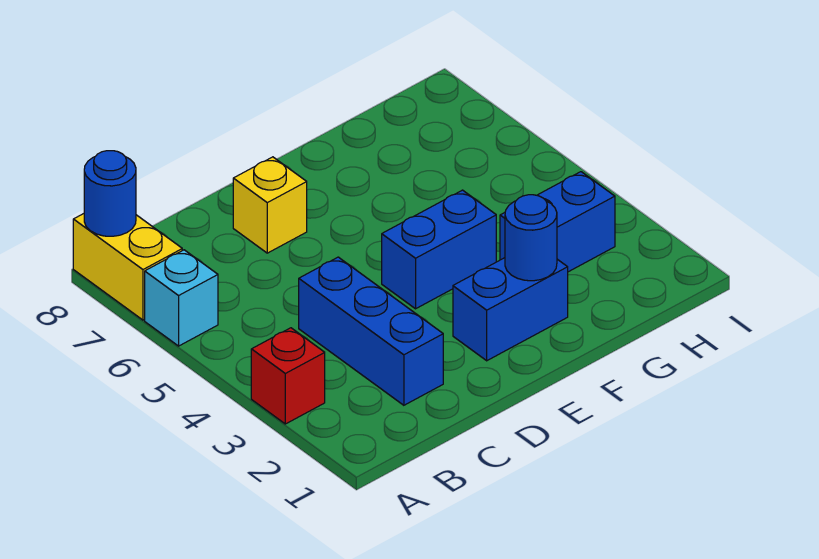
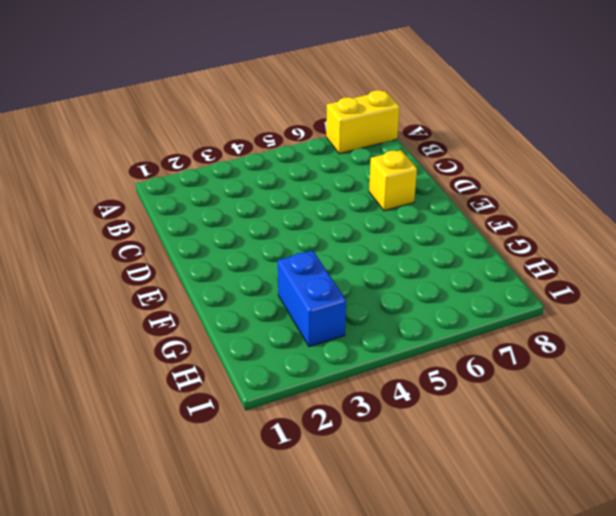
none -> red brick A3 level 1
none -> cyan brick A6 level 1

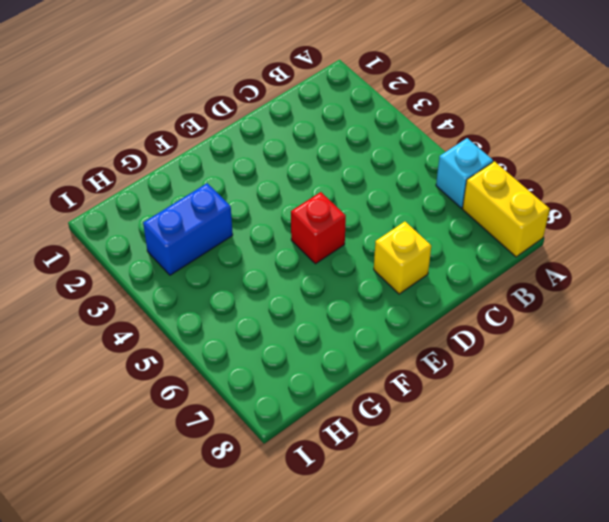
red brick E5 level 1 -> red brick A3 level 1
none -> blue brick C2:C4 level 1
none -> blue brick E2:F2 level 1

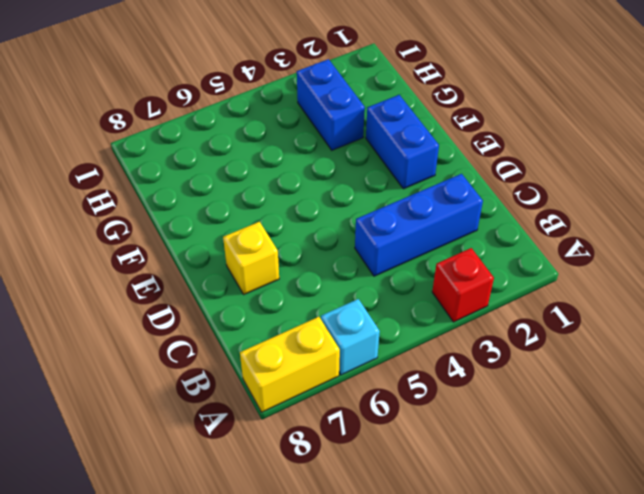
none -> blue brick E4:F4 level 1
none -> blue round brick A8 level 2

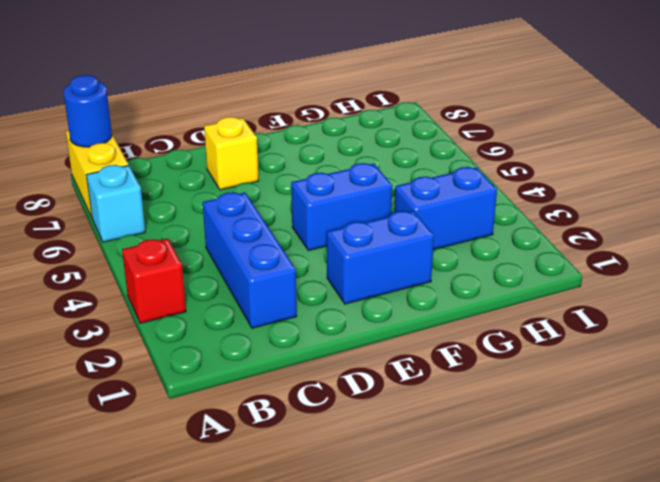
none -> blue round brick F2 level 2

